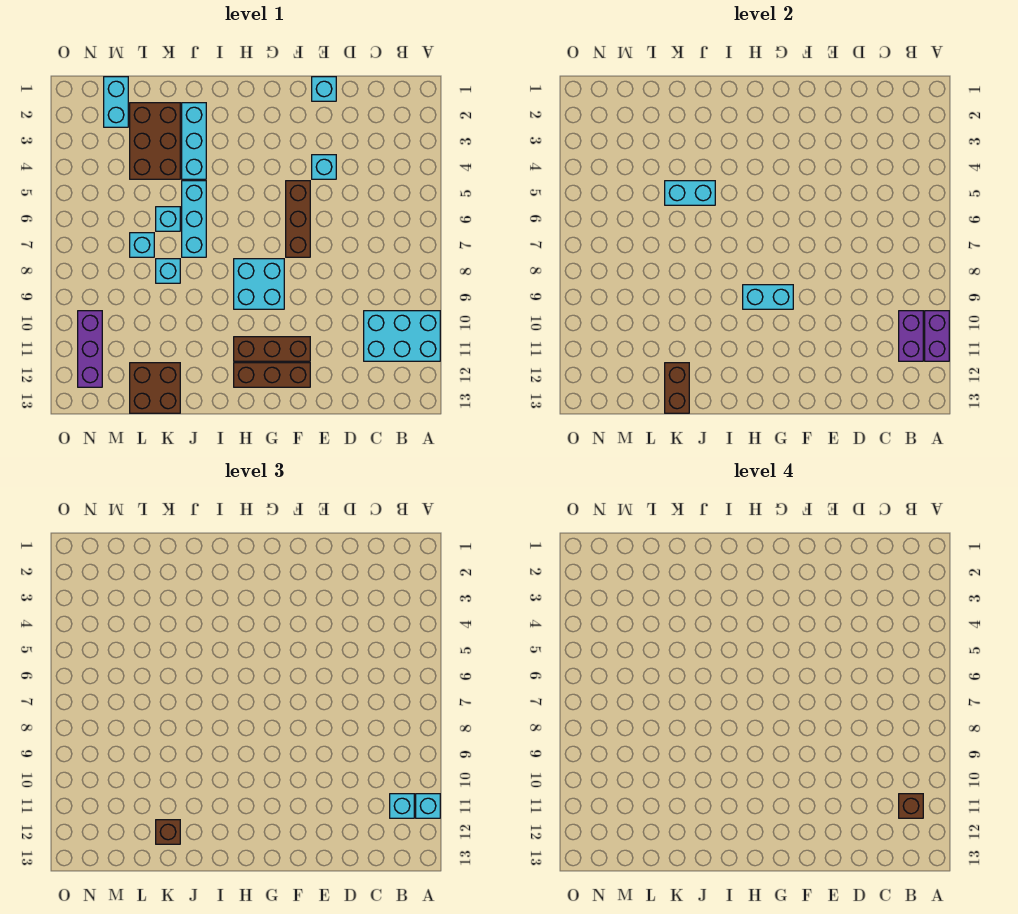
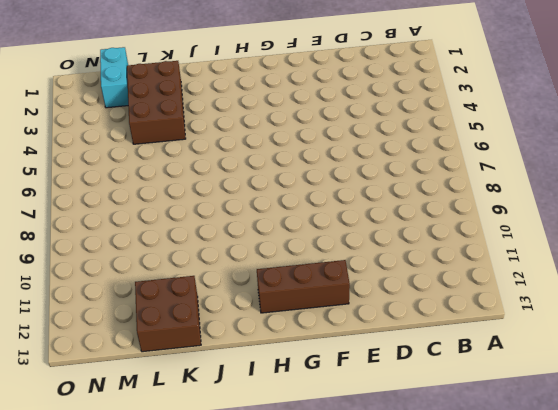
none -> cyan brick A10:C11 level 1
none -> cyan brick E1 level 1
none -> cyan brick E4 level 1

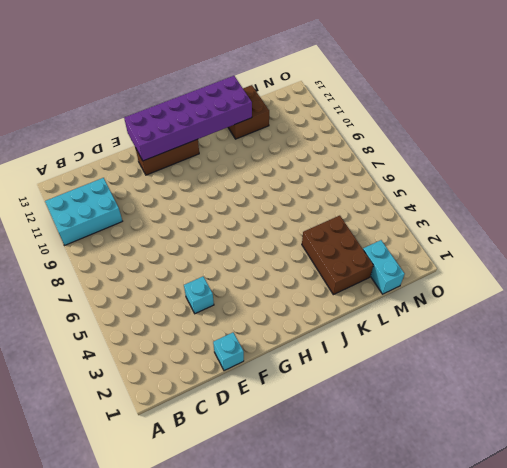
purple brick F12:K13 level 2 -> brown brick K12:K13 level 2
none -> brown brick F5:F7 level 1
none -> brown brick F11:H11 level 1
none -> cyan brick G8:H9 level 1

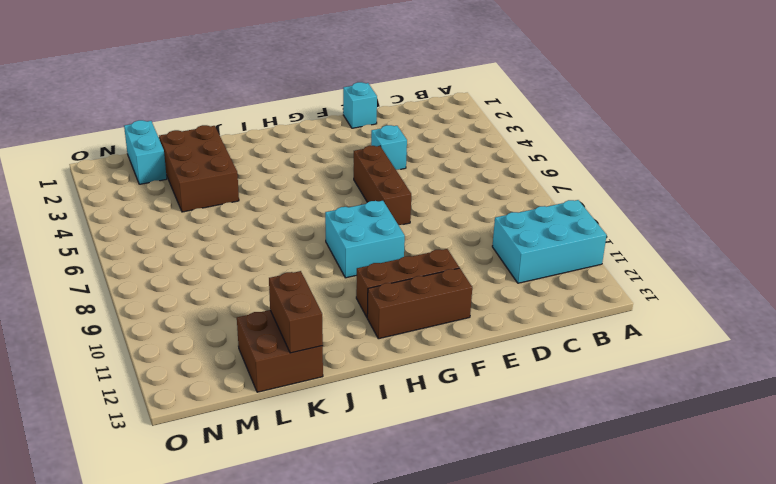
none -> cyan brick J2:J4 level 1
none -> cyan brick J5:J7 level 1
none -> cyan brick K6 level 1

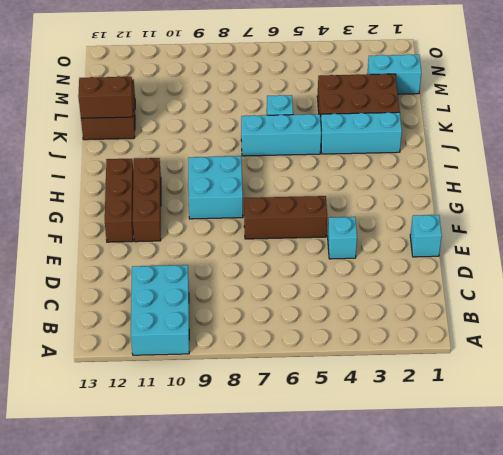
none -> cyan brick K8 level 1
none -> cyan brick L7 level 1
none -> purple brick N10:N12 level 1

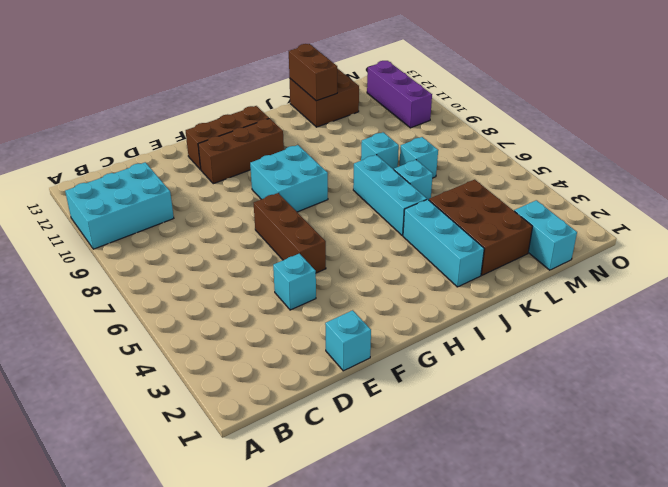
none -> purple brick A10:A11 level 2
none -> purple brick B10:B11 level 2
none -> cyan brick G9:H9 level 2

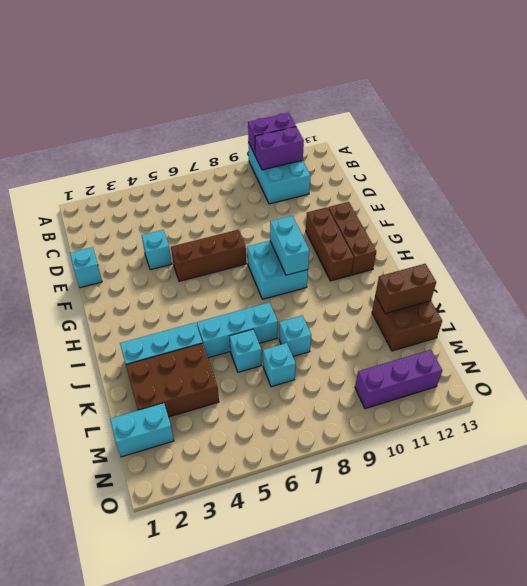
none -> cyan brick J5:K5 level 2
none -> cyan brick A11 level 3
none -> cyan brick B11 level 3

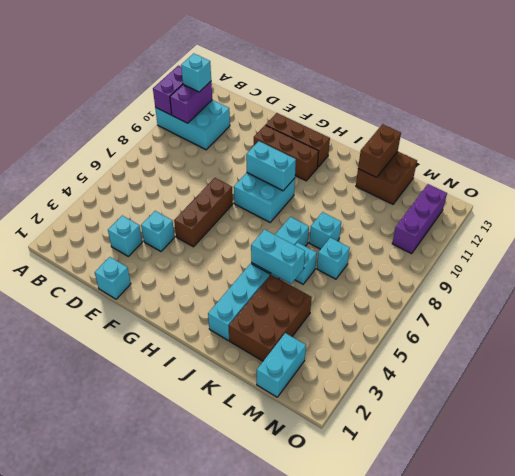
cyan brick D3 level 1 -> cyan brick A11 level 3
none -> brown brick K12 level 3
none -> brown brick B11 level 4

